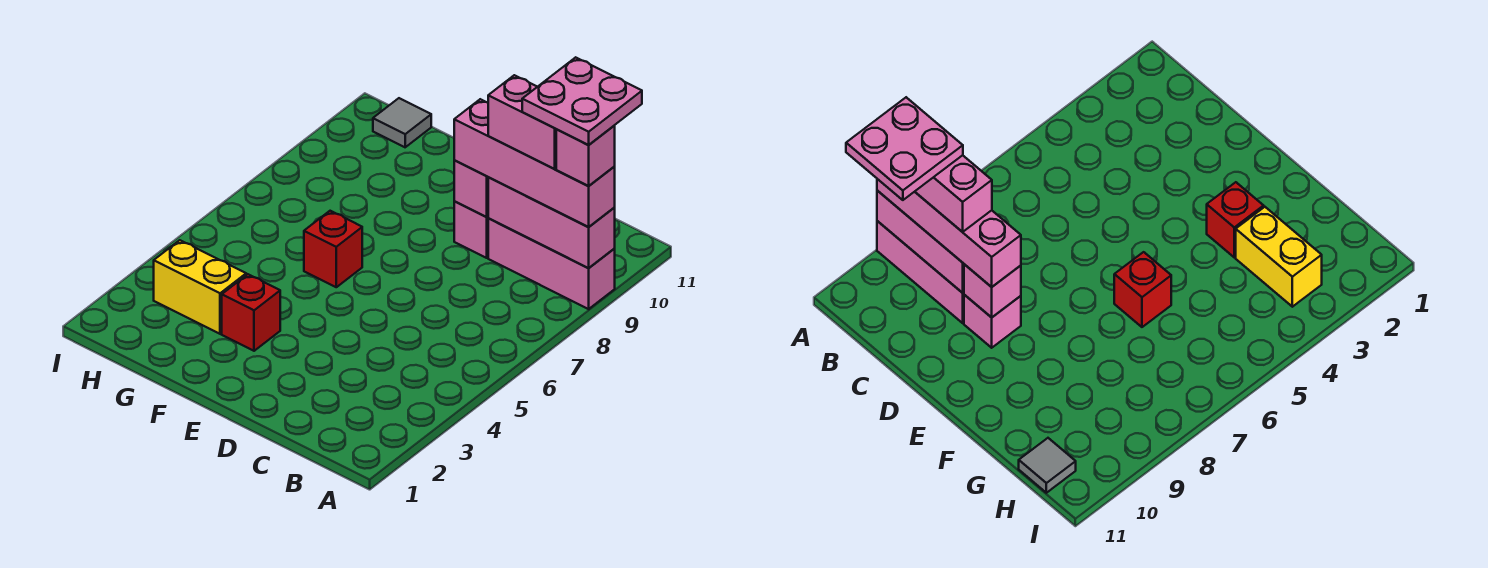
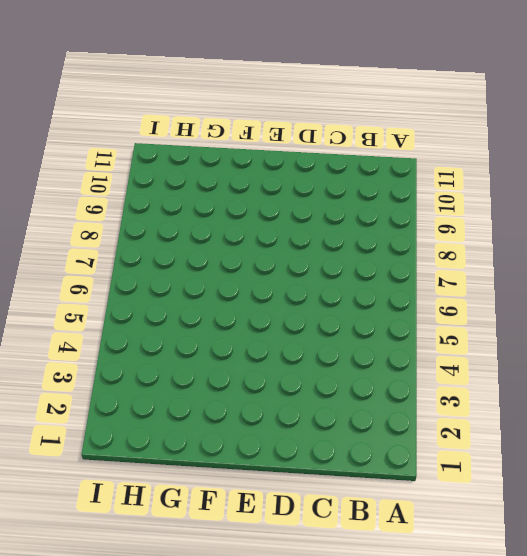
none -> pink brick A9:C9 level 1
none -> pink brick D9 level 1
none -> red brick F3 level 1

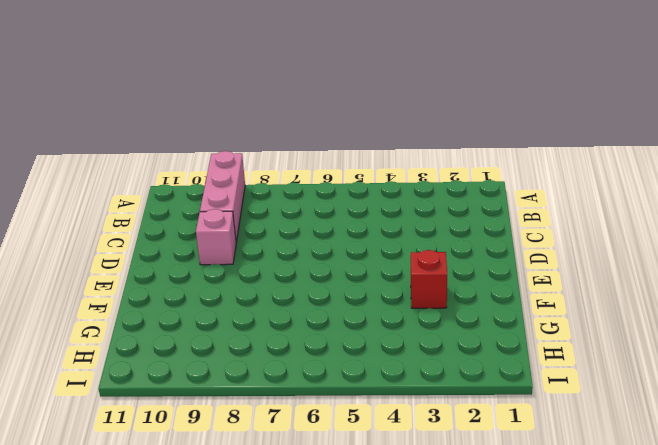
none -> red brick F6 level 1
none -> yellow brick G3:H3 level 1
none -> grey tile H11 level 1

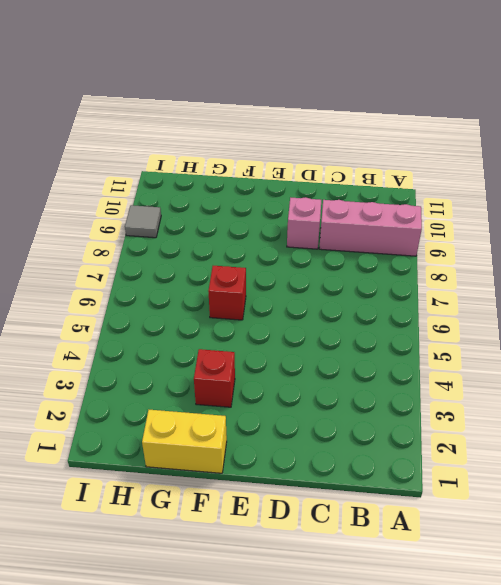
yellow brick F1:G1 level 1 -> yellow brick G3:H3 level 1
grey tile I9 level 1 -> grey tile H11 level 1
none -> pink brick A9:C9 level 2
none -> pink brick D9 level 2
none -> pink brick A9:D9 level 3

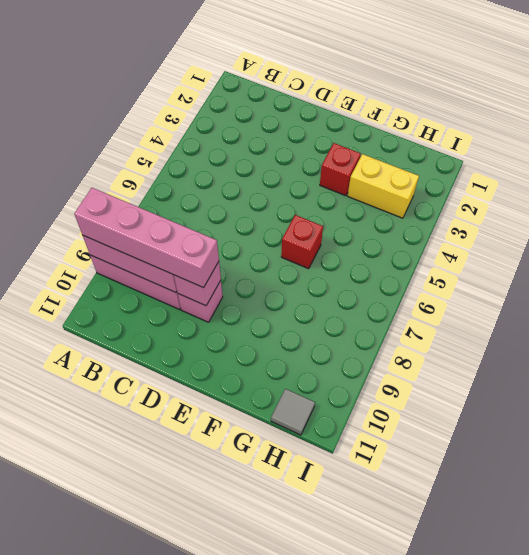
none -> pink brick A9 level 4
none -> pink brick B9:C9 level 4
none -> pink plate A9:B10 level 5

